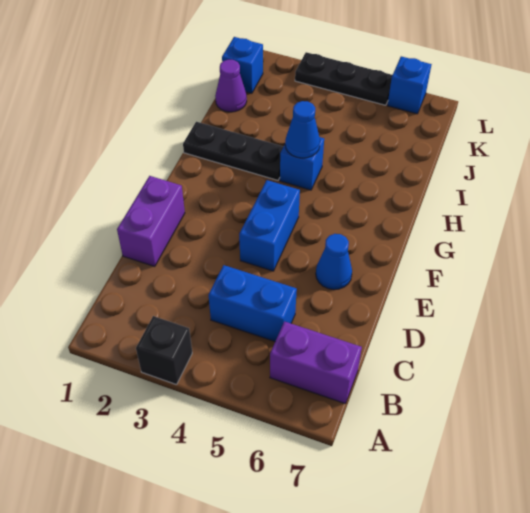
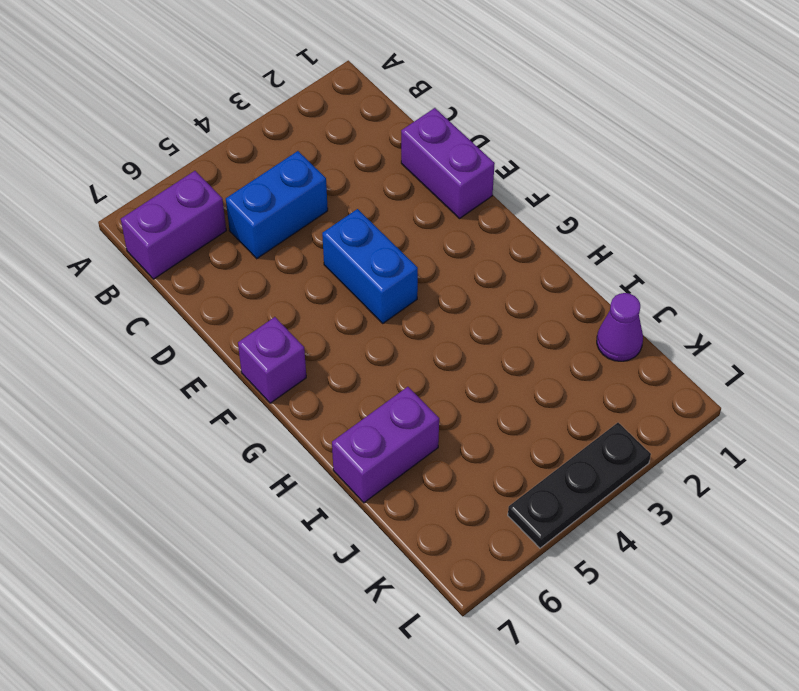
purple brick F7 level 1 -> none
purple brick I6:I7 level 1 -> none
none -> black brick A3 level 1
none -> blue cone E6 level 1
none -> black plate H1:H3 level 1

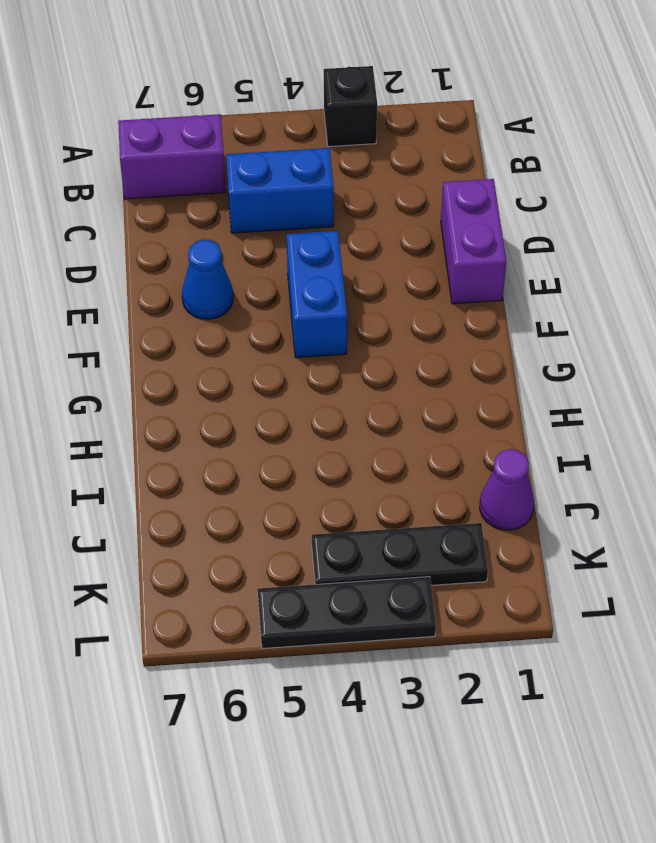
black plate K2:K4 level 1 -> black plate H1:H3 level 1
none -> blue brick H4 level 1
none -> blue brick K1 level 1
none -> blue brick L6 level 1

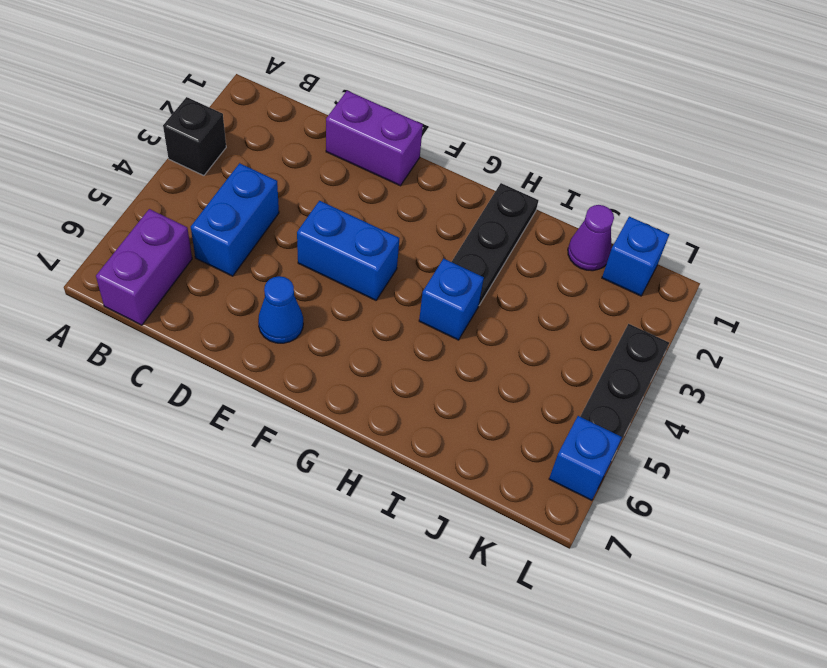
none -> blue cone H4 level 2

